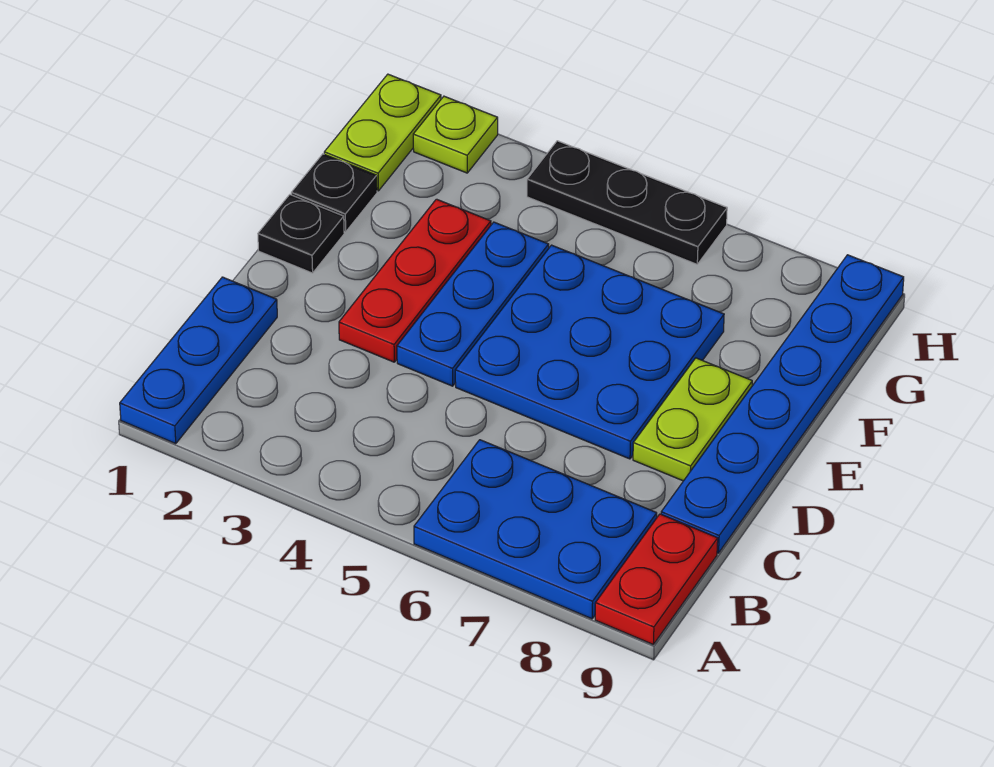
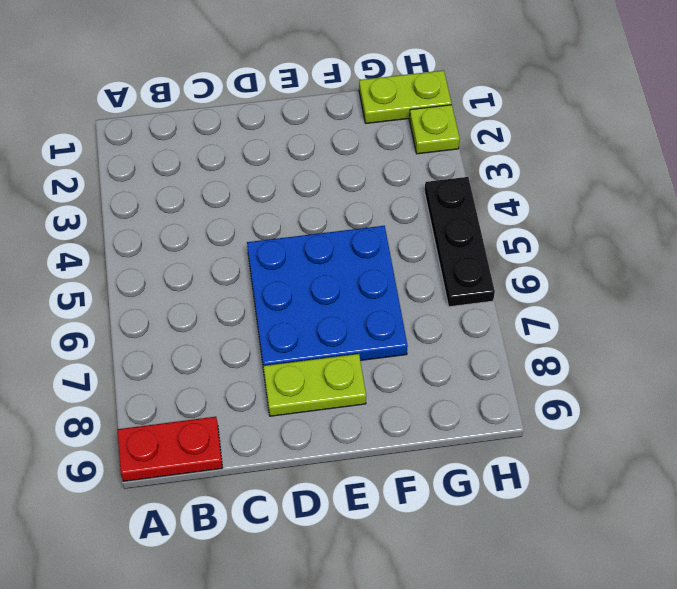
none -> blue plate A1:C1 level 1
none -> blue plate A6:B8 level 1
none -> blue plate C9:H9 level 1

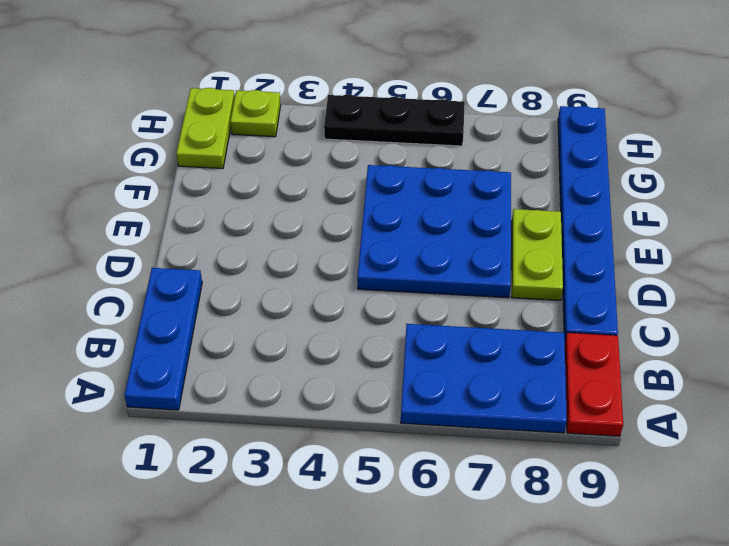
none -> red plate D3:F3 level 1
none -> blue plate D4:F4 level 1
none -> black plate E1 level 1

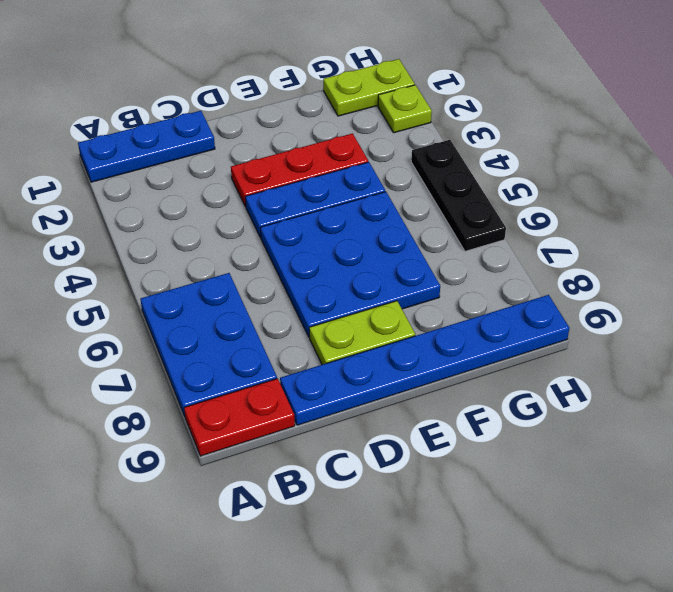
none -> black plate E1 level 1
none -> black plate F1 level 1

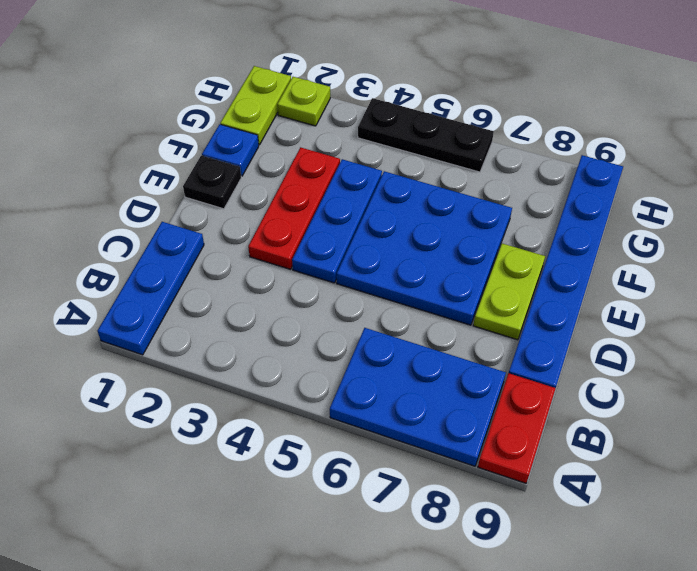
blue plate F1 level 1 -> black plate F1 level 1

